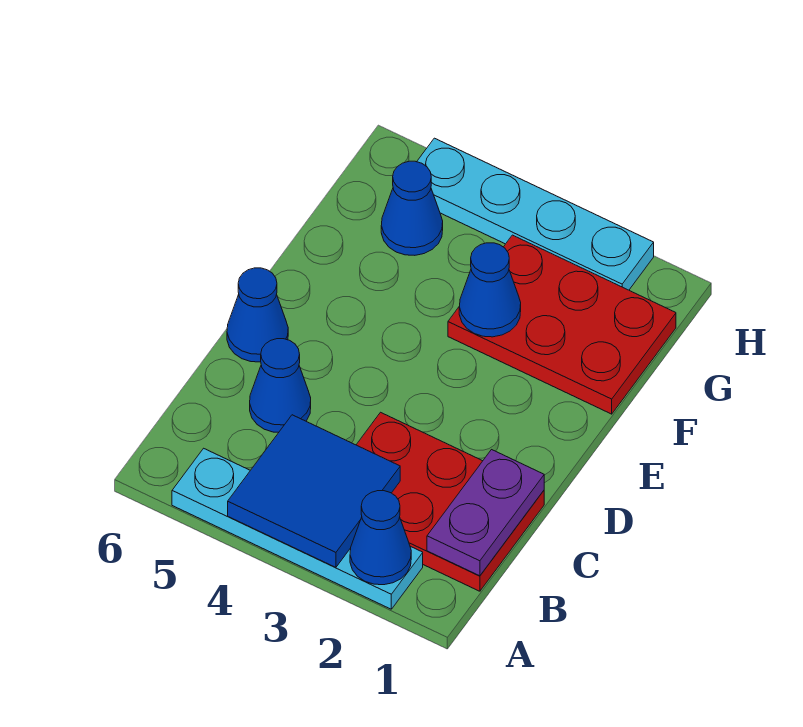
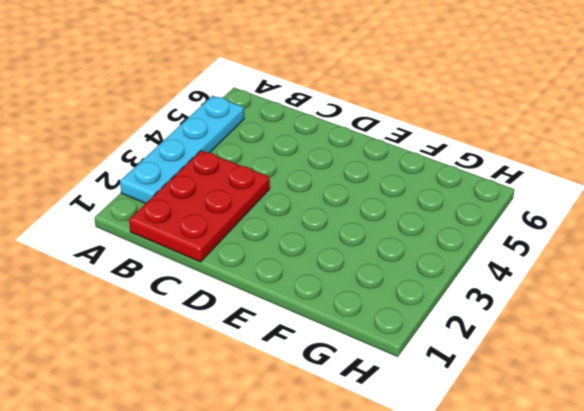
none -> blue cone C5 level 1
none -> blue cone D6 level 1

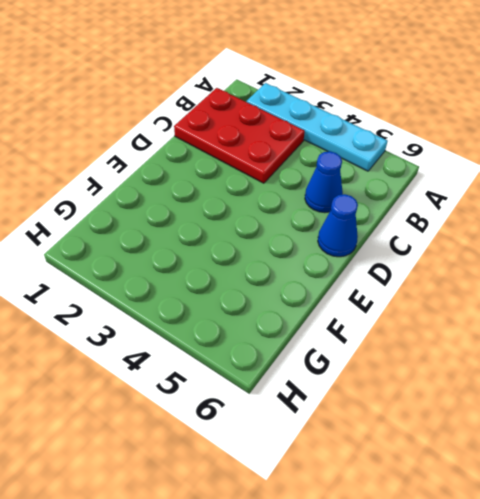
none -> red plate F1:G3 level 1
none -> blue cone G5 level 1

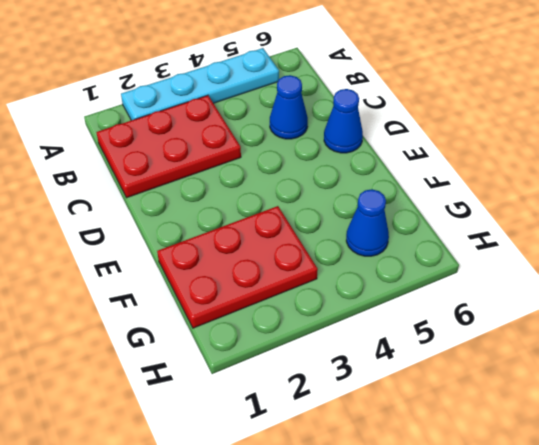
none -> cyan plate H2:H5 level 1
none -> blue cone A2 level 2

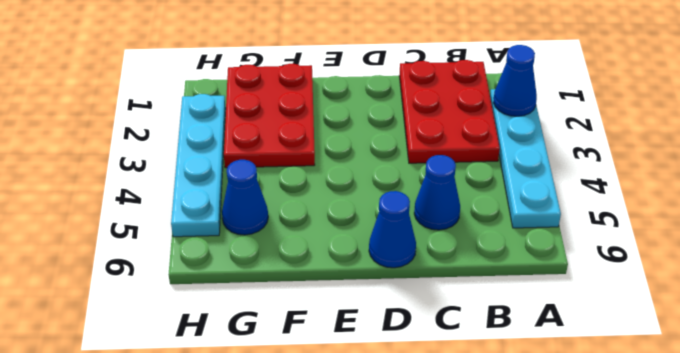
none -> blue tile A3:B4 level 2
none -> purple plate B1:C1 level 2

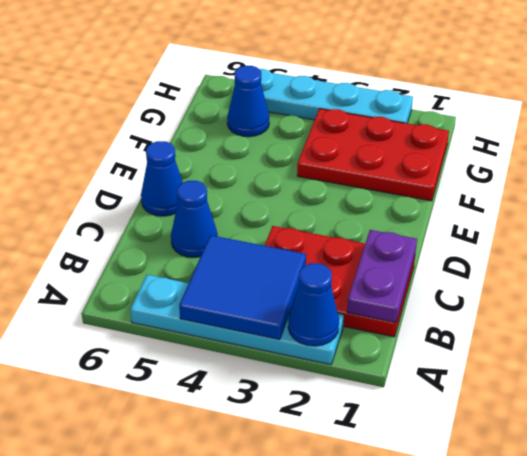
none -> blue cone F3 level 2

